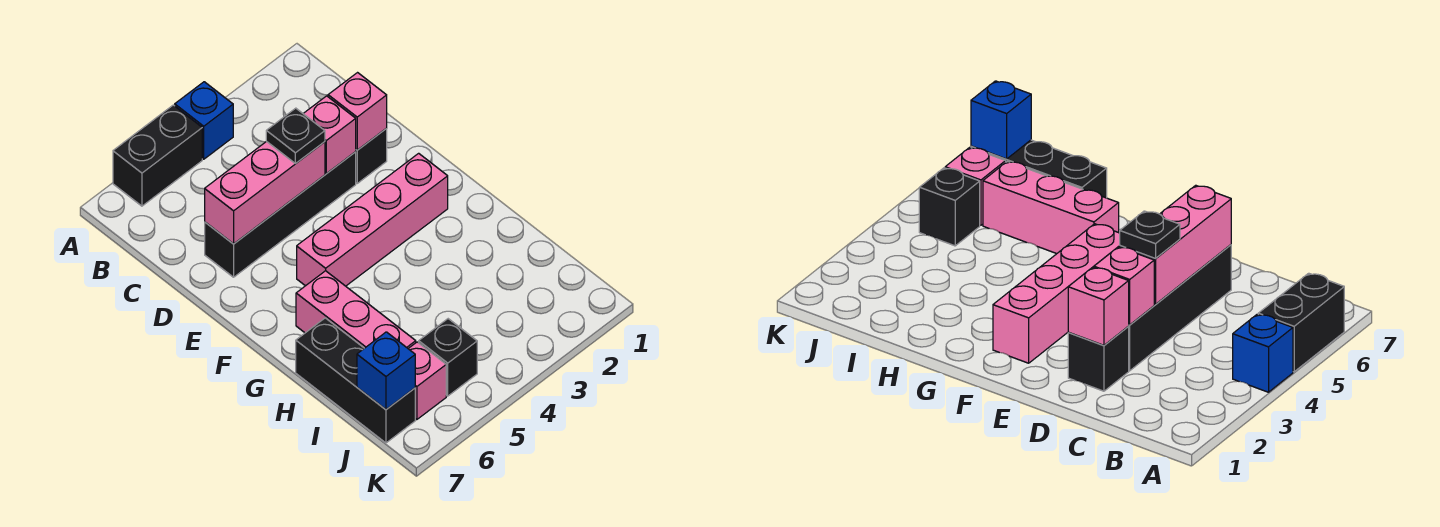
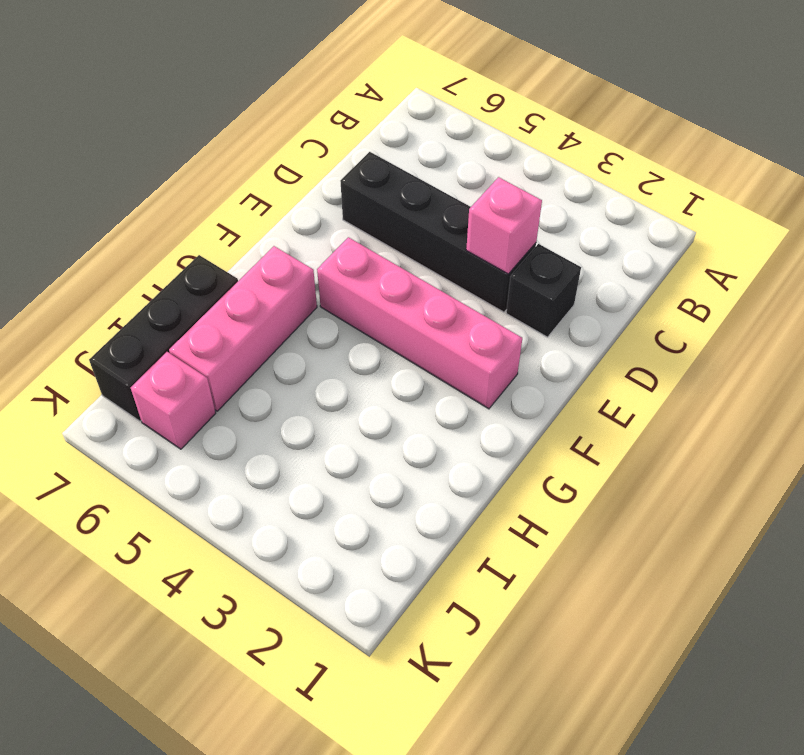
none -> blue brick A4 level 1
none -> black brick A5:A6 level 1
none -> black brick J5 level 1

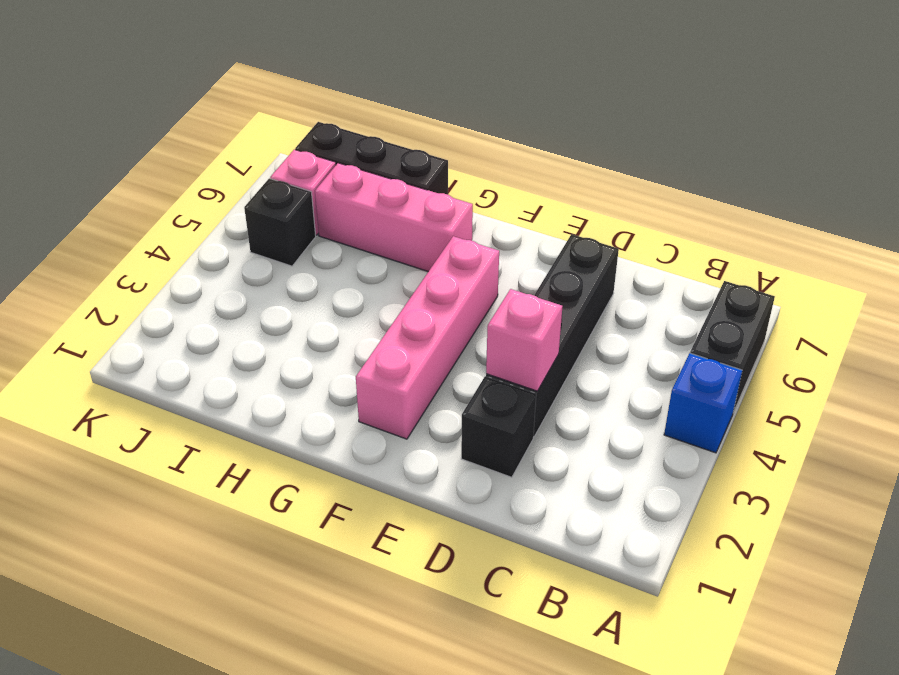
none -> pink brick D2 level 2
none -> pink brick D4:D6 level 2
none -> blue brick J7 level 2

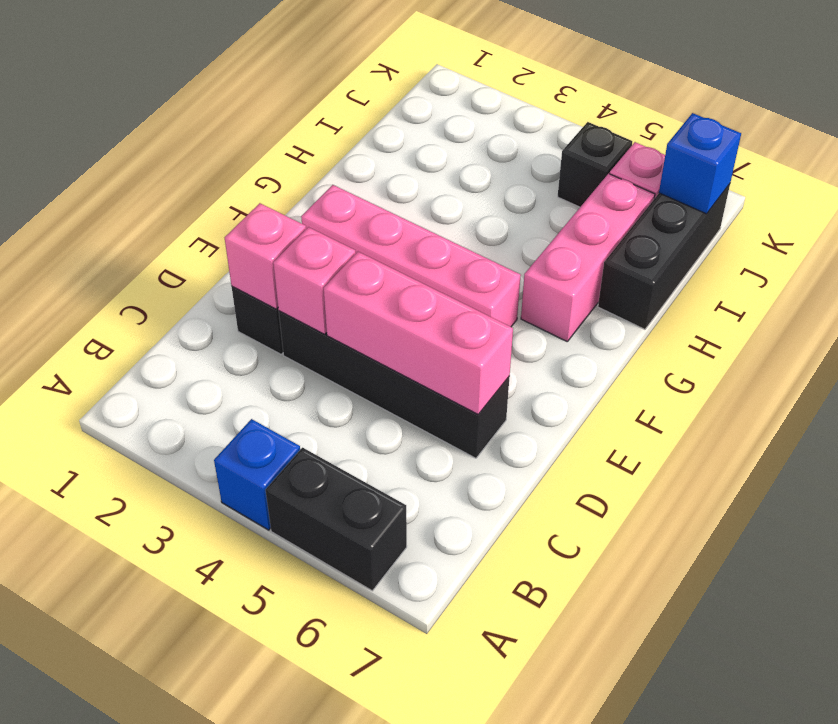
none -> black plate D4 level 3

